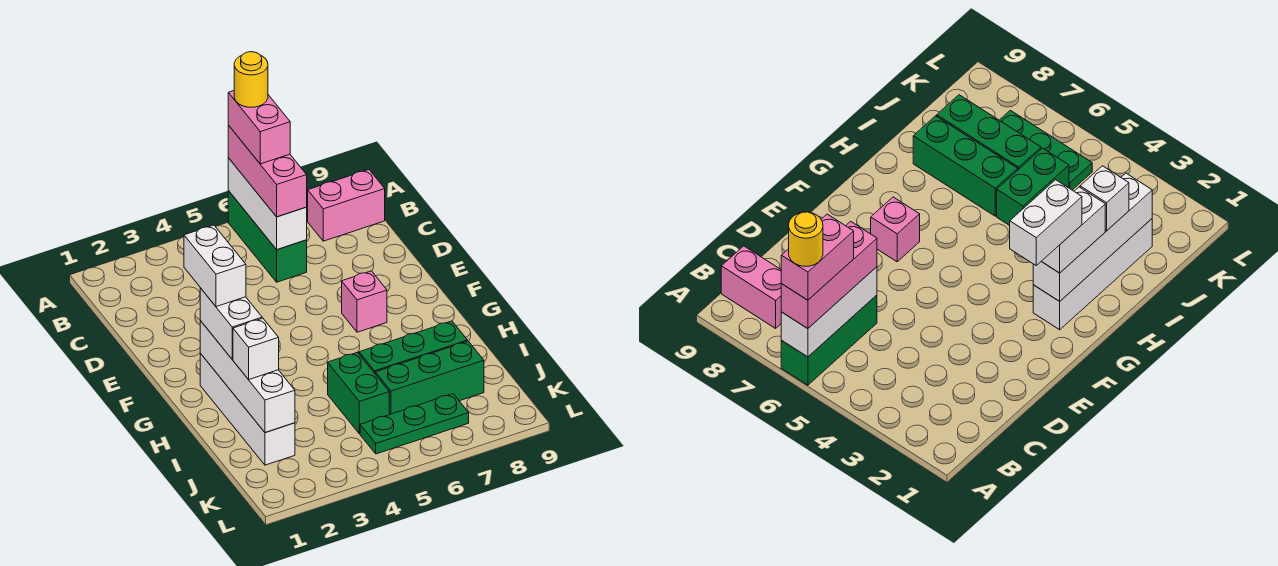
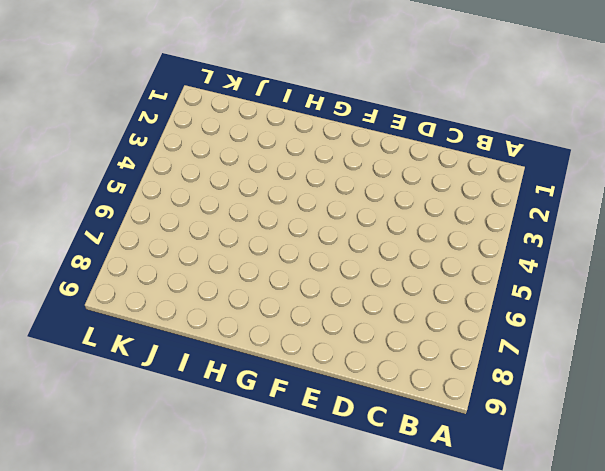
none -> green brick A6:C6 level 1
none -> pink brick B8:B9 level 1
none -> pink brick F7 level 1

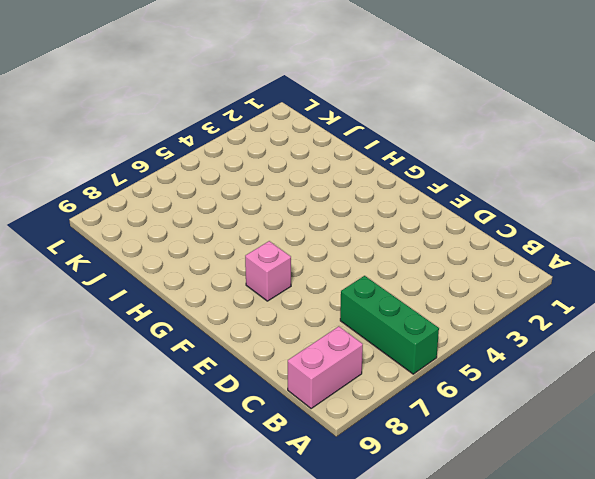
none -> white brick G2:J2 level 1
none -> green brick I5:J5 level 1
none -> green brick I6:I8 level 1

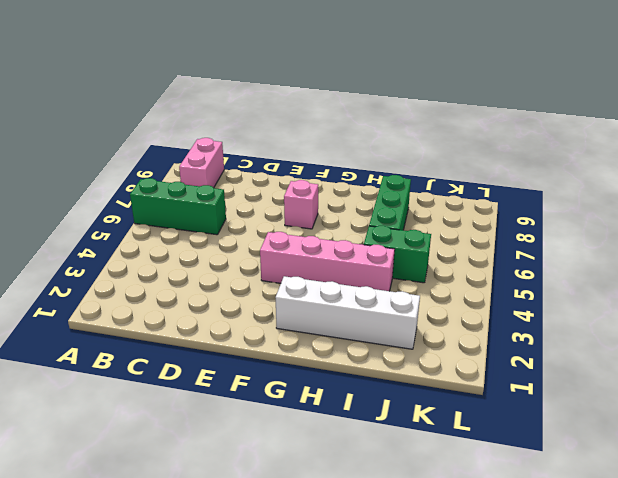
pink brick F4:I4 level 1 -> none
none -> green brick J6:J8 level 1
none -> green plate K5:K7 level 1
none -> white brick A6:C6 level 2

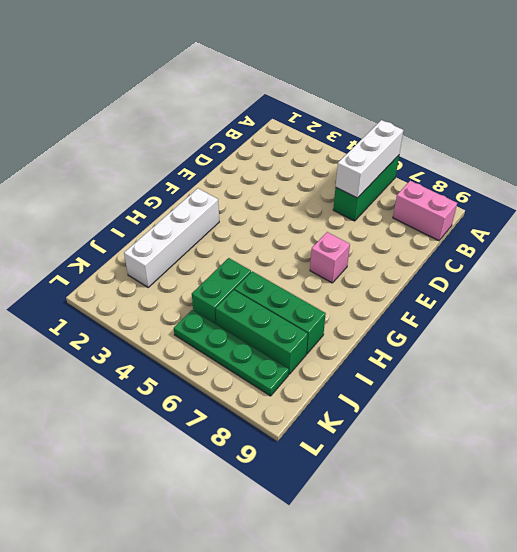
green plate K5:K8 level 1 -> green plate K5:K7 level 1
none -> white brick G2:J2 level 2
none -> pink brick A6:C6 level 3
none -> white brick G2:H2 level 3

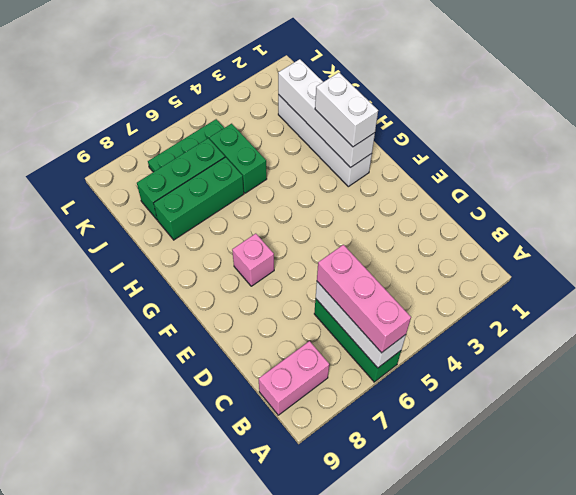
none -> white brick I2 level 3
none -> pink brick A6:B6 level 4
none -> white brick F2:G2 level 4

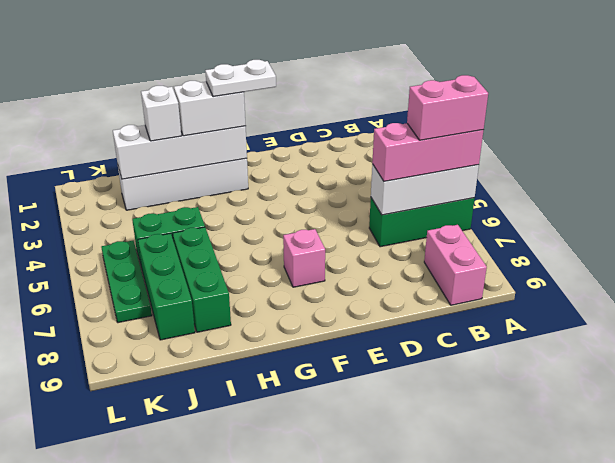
white plate F2:G2 level 4 -> white brick F2:G2 level 4
none -> yellow round brick A6 level 5

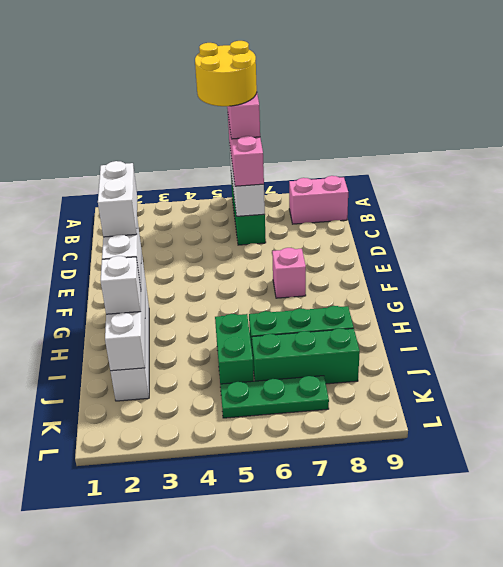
yellow round brick A5:B6 level 5 -> yellow round brick A6 level 5

